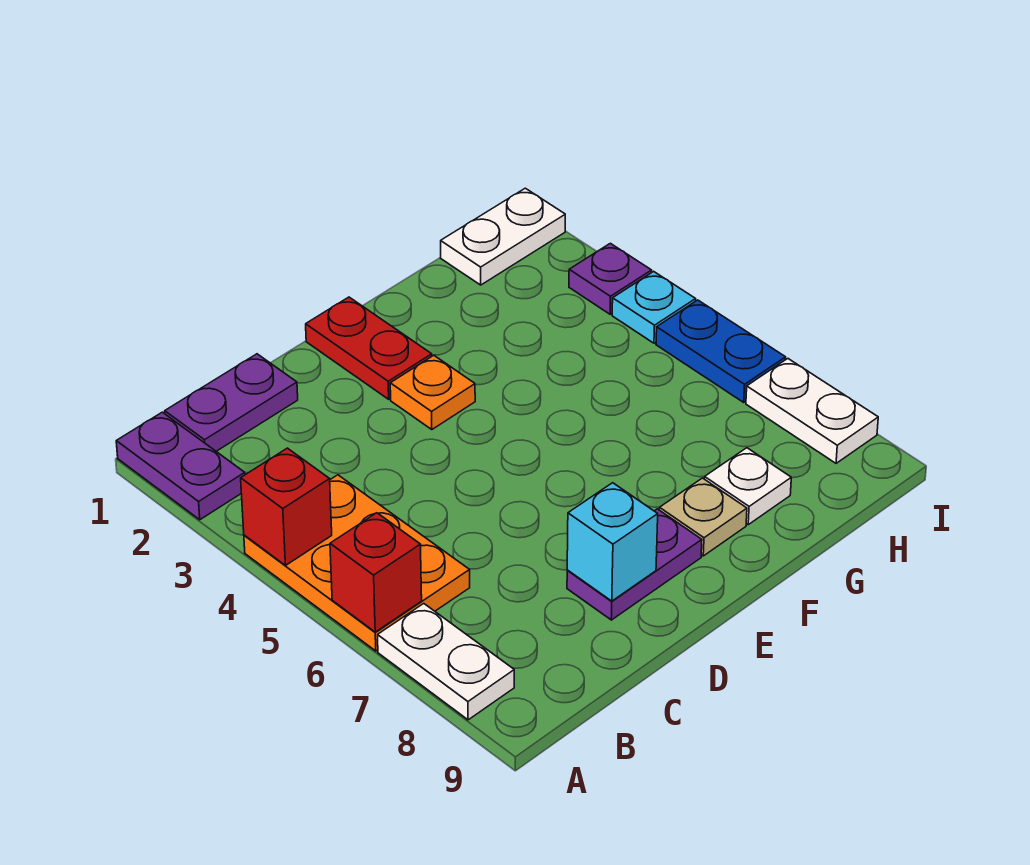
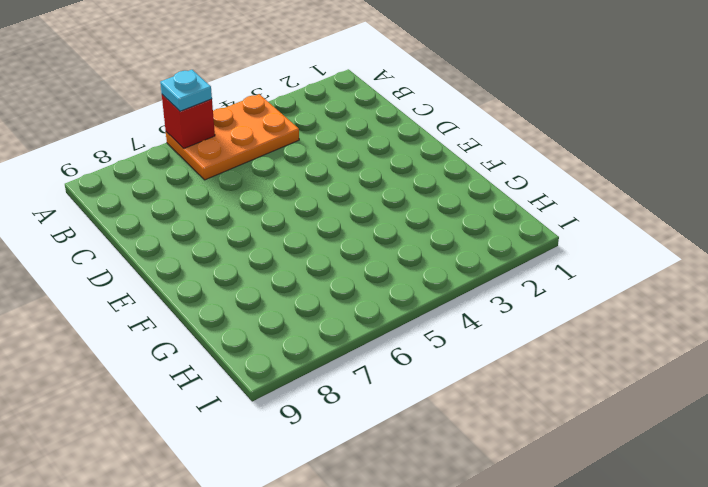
cyan plate A6 level 3 -> cyan plate I4 level 1
none -> purple plate A1:A2 level 1
none -> white plate A7:A8 level 1
none -> purple plate B1:C1 level 1

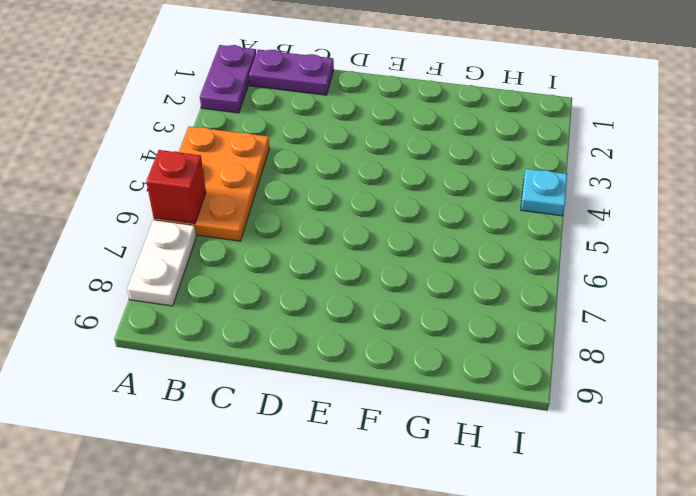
none -> purple plate D8:E8 level 1
none -> red plate E1:E2 level 1
none -> orange plate E3 level 1

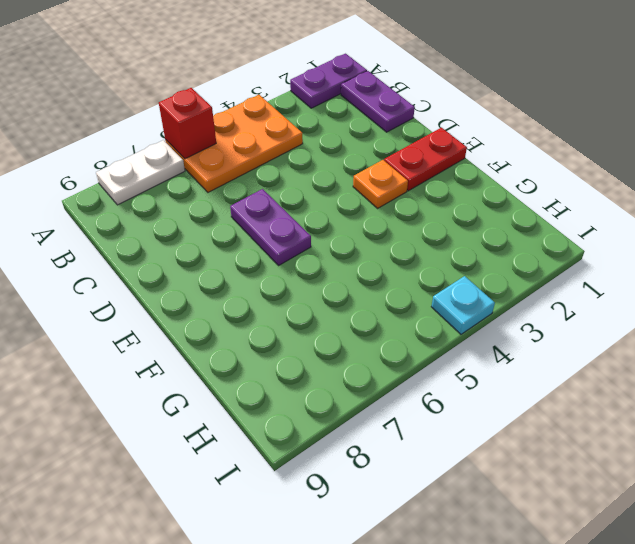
purple plate D6:E6 level 1 -> purple plate D8:E8 level 1
none -> tan plate F8 level 1
none -> white plate G8 level 1
none -> white plate H1:I1 level 1

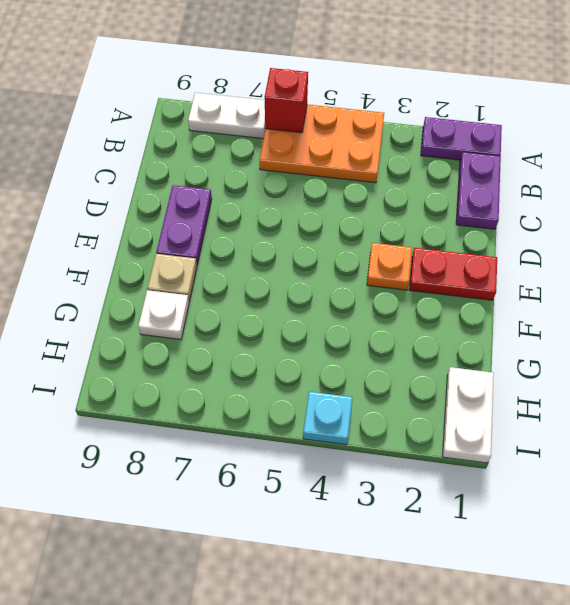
none -> purple plate I3 level 1
none -> blue plate I5:I6 level 1
none -> white plate I7:I8 level 1

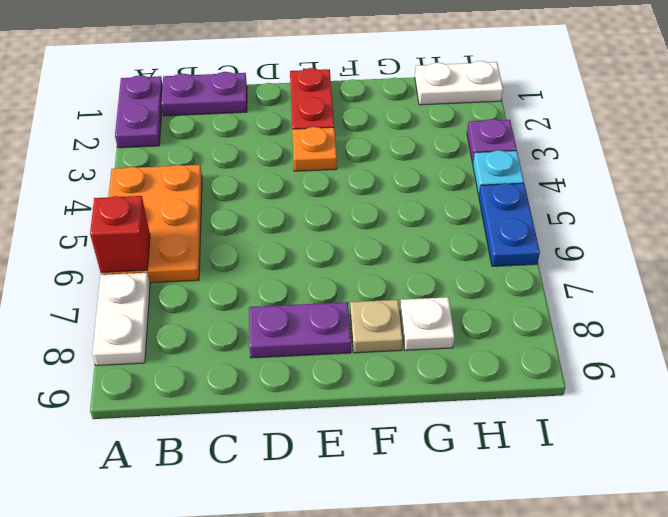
none -> white plate I7:I8 level 1
none -> red brick A4 level 2
none -> cyan brick D8 level 2

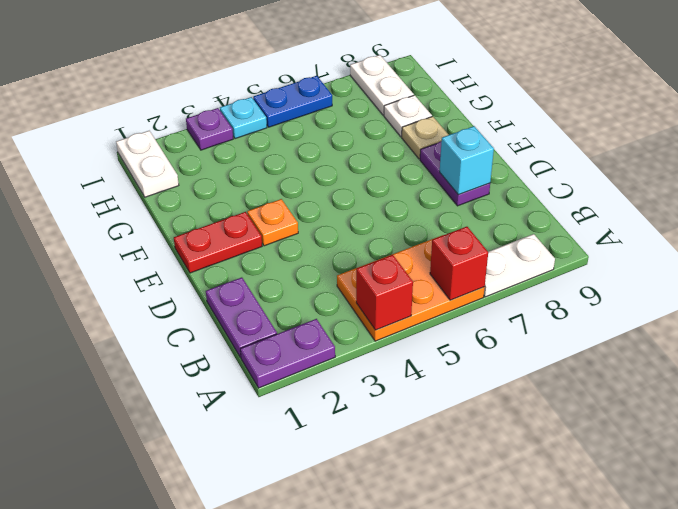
white plate H8:I8 level 1 -> white plate I7:I8 level 1

